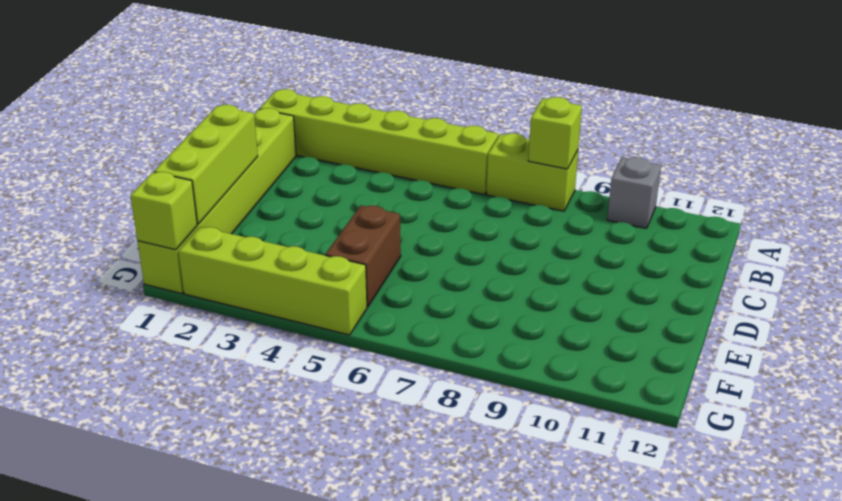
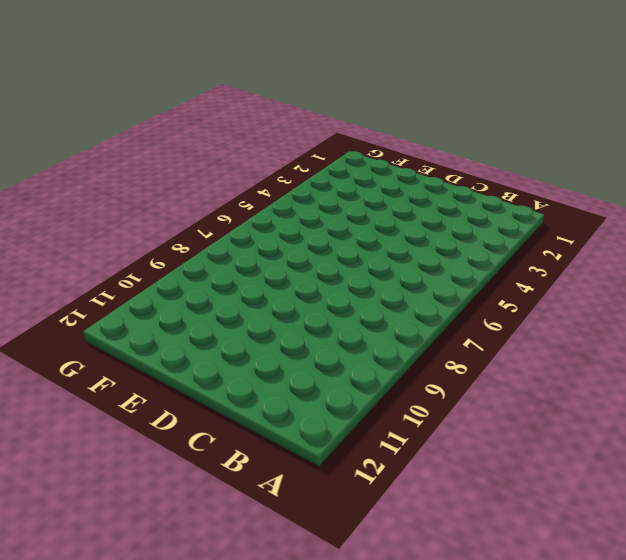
none -> lime brick A1:A6 level 1
none -> lime brick A7:A8 level 1

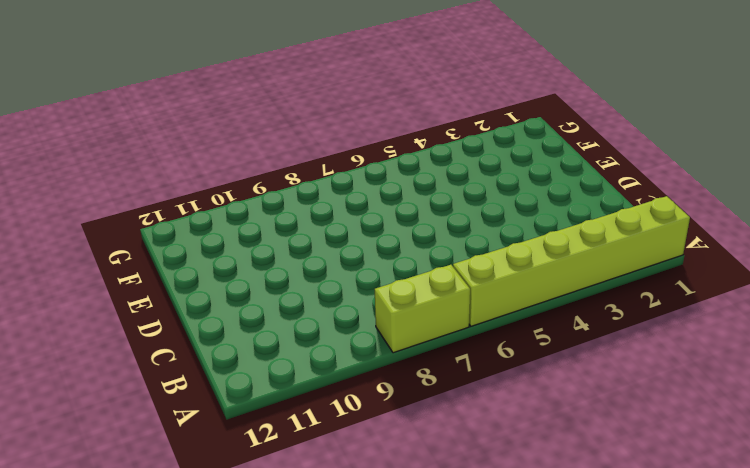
none -> grey brick A10 level 1
none -> lime brick B1:G1 level 1

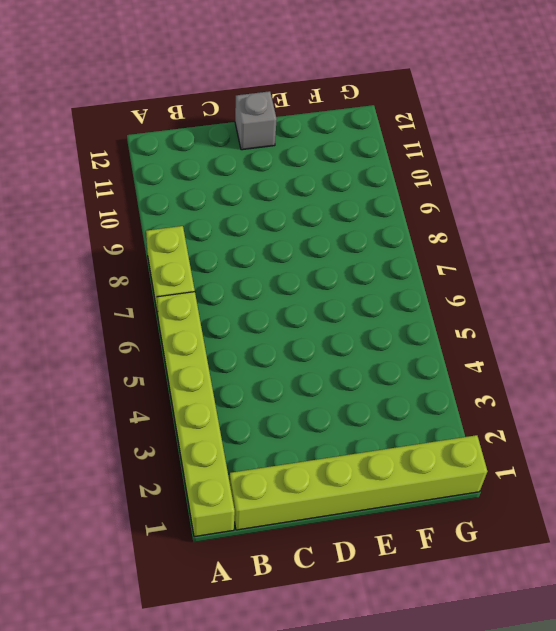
grey brick D12 level 1 -> grey brick A10 level 1
none -> brown brick E5:F5 level 1
none -> lime brick G2:G5 level 1

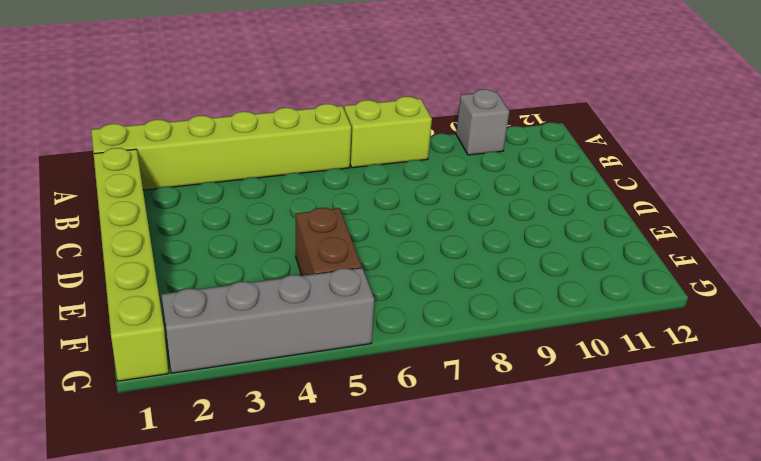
grey brick G2:G5 level 1 -> lime brick G2:G5 level 1
none -> lime brick A8 level 2
none -> lime brick D1:F1 level 2

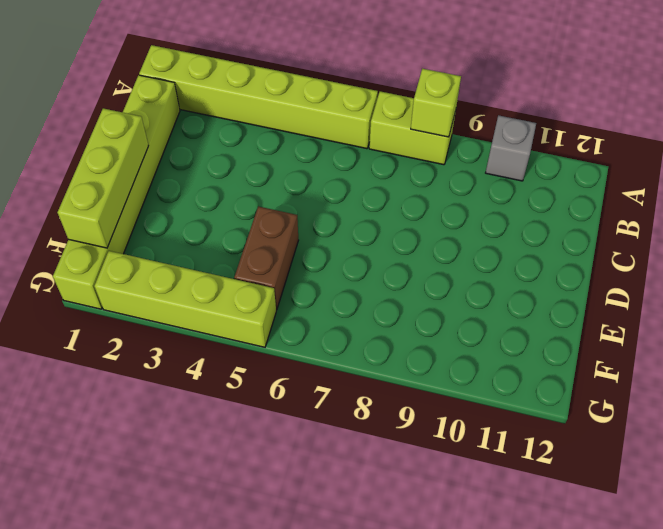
none -> lime brick G1 level 2

